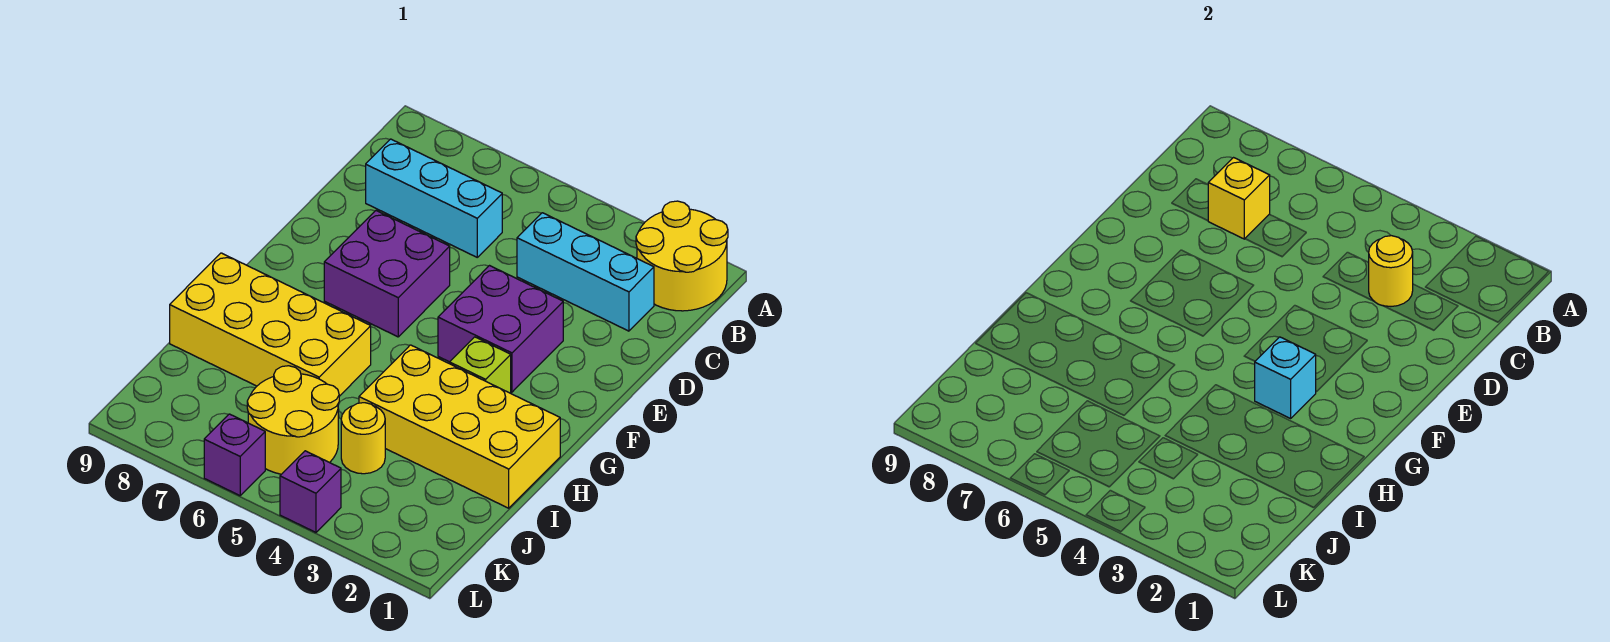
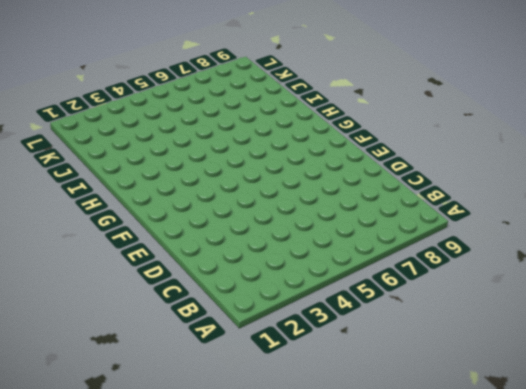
none -> yellow round brick A1:B2 level 1
none -> cyan brick C2:C4 level 1
none -> cyan brick C6:C8 level 1

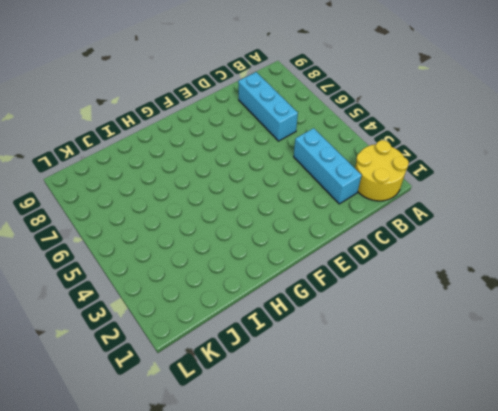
none -> purple brick E3:F4 level 1
none -> purple brick E6:F7 level 1
none -> lime brick G3 level 1

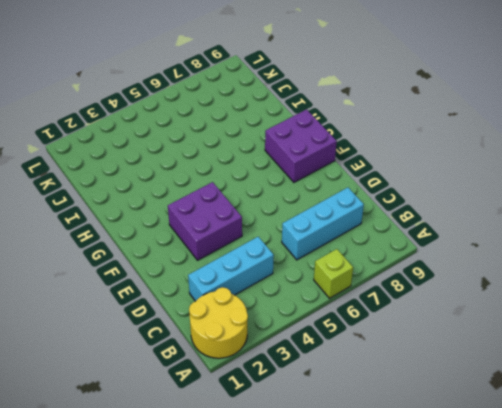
lime brick A6 level 1 -> lime brick G3 level 1
purple brick F8:G9 level 1 -> purple brick E6:F7 level 1
none -> yellow brick H1:I4 level 1
none -> yellow brick H6:I9 level 1
none -> yellow round brick J4 level 1

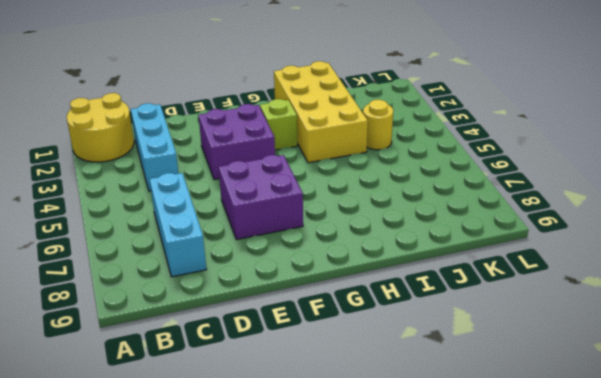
none -> yellow brick H6:I9 level 1
none -> yellow round brick J5:K6 level 1
none -> purple brick L4 level 1

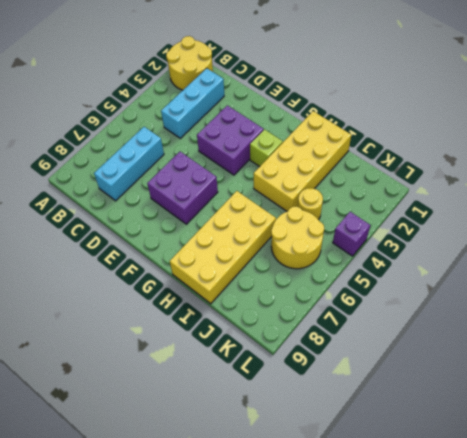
none -> purple brick L6 level 1
none -> yellow round brick C3 level 2
none -> yellow brick C7 level 2

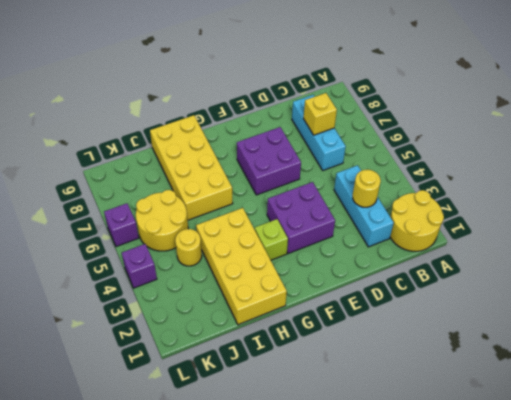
none -> cyan brick G3 level 2

